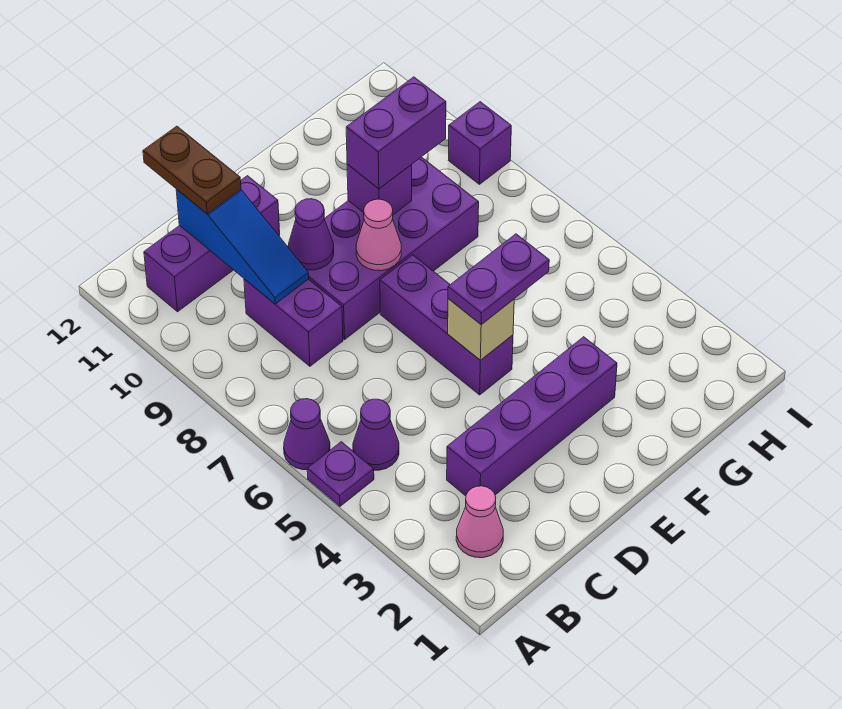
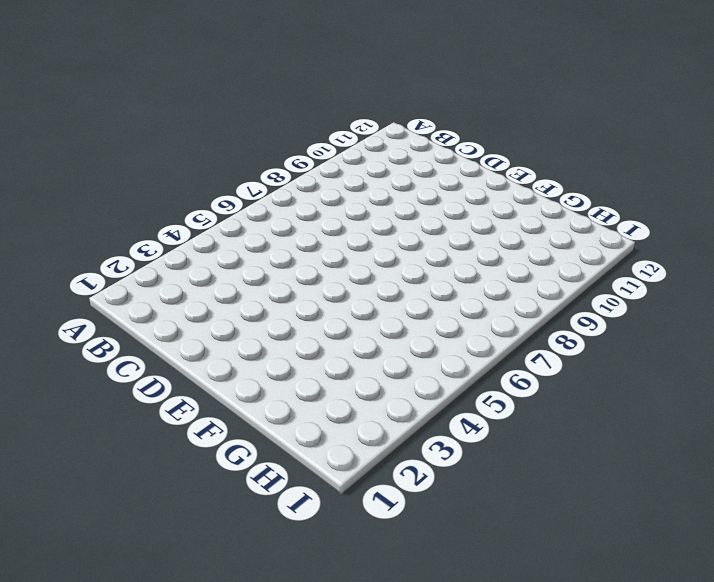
none -> purple plate A5 level 1
none -> purple cone A6 level 1
none -> pink cone B2 level 1

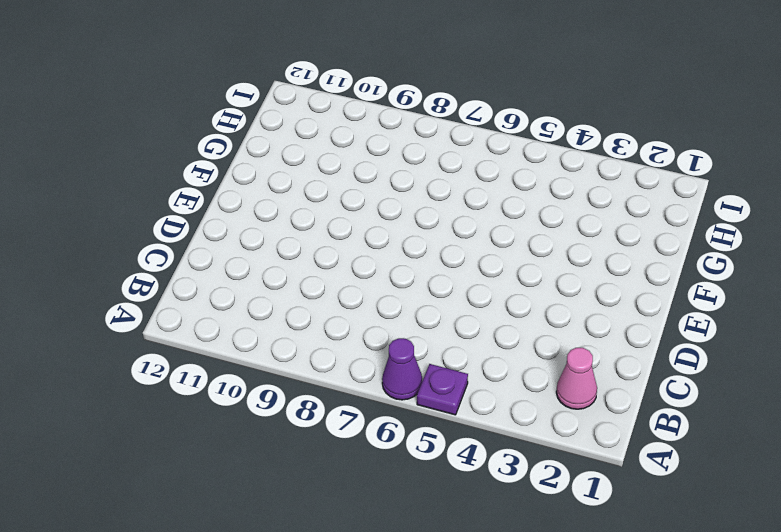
none -> purple cone B5 level 1
none -> purple brick B11:D11 level 1
none -> purple brick C3:F3 level 1

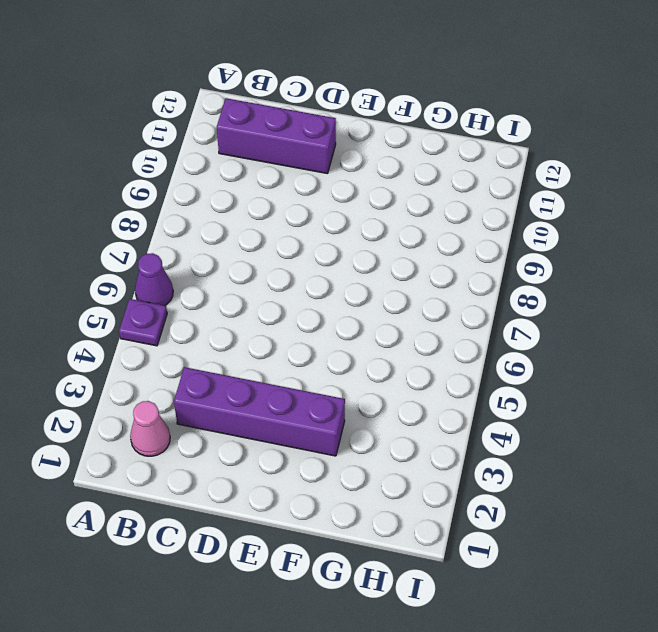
none -> purple cone B5 level 1
none -> purple brick C8:C9 level 1
none -> purple brick D8:G9 level 1

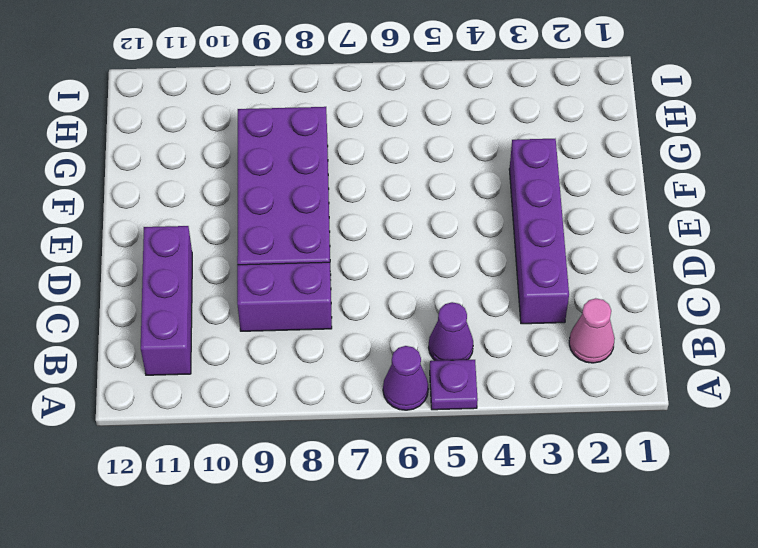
none -> purple brick E5:E7 level 1
none -> purple brick I9 level 1
none -> blue slope C9:C11 level 2 top 11

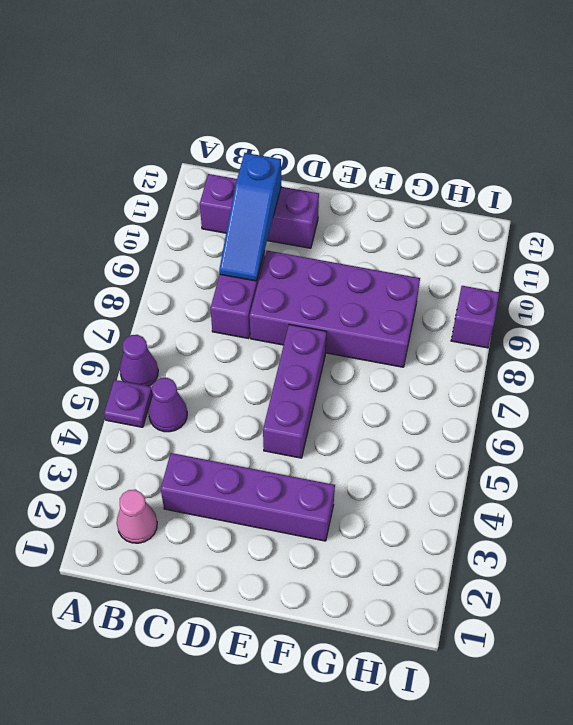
none -> purple cone D9 level 2
none -> tan brick E5 level 2
none -> pink cone E8 level 2

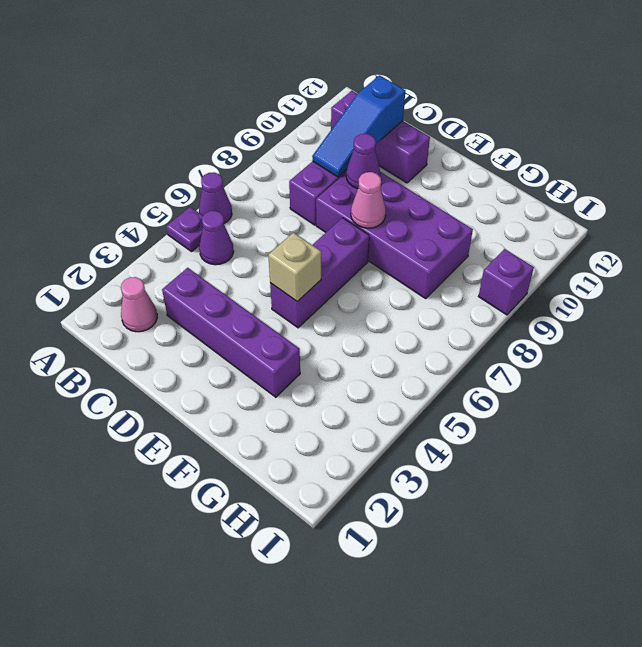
none -> purple brick F9 level 2
none -> brown plate C11:C12 level 3
none -> purple plate E5:F5 level 3

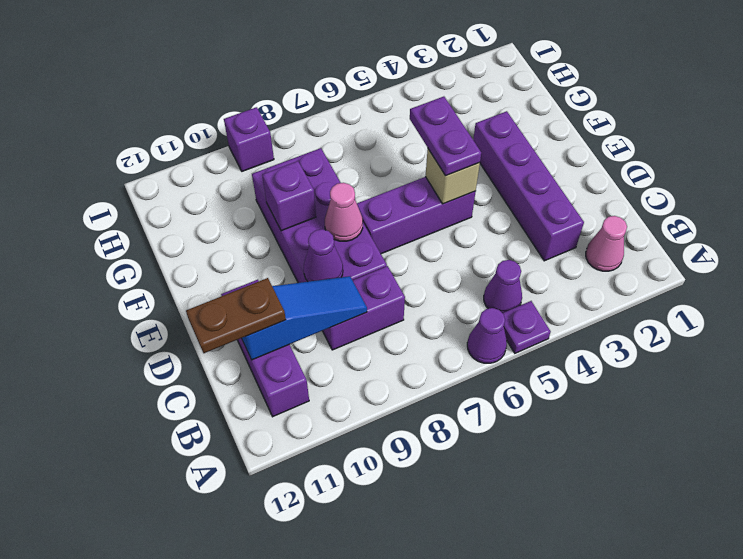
none -> purple brick F9:G9 level 3

